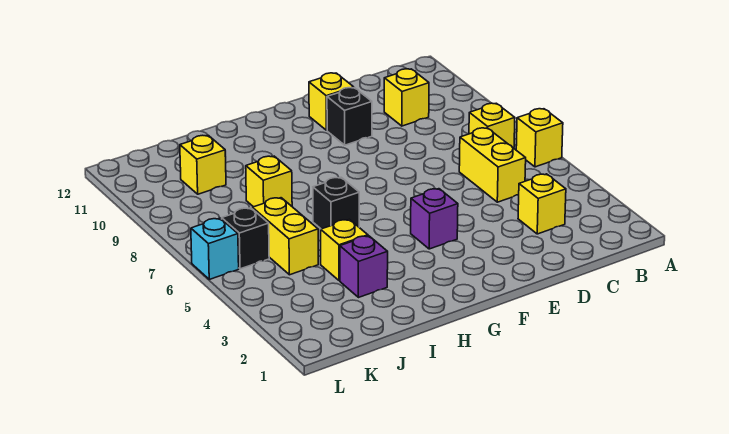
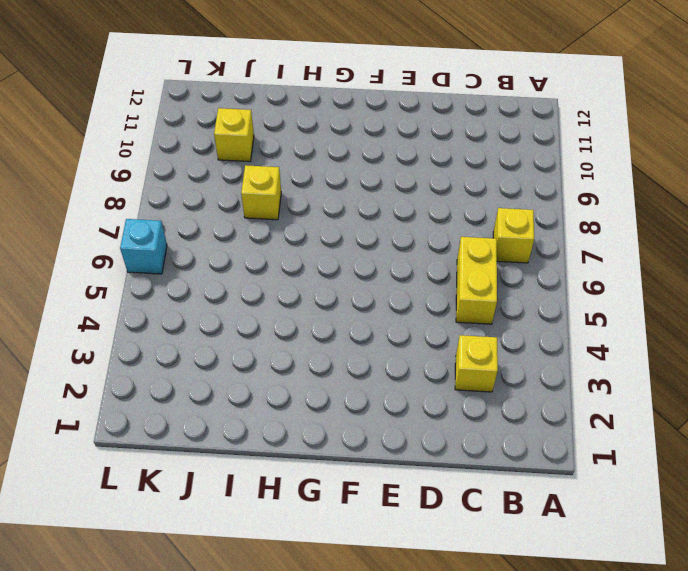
none -> yellow brick A6 level 1
none -> yellow brick C10 level 1
none -> black brick E10 level 1

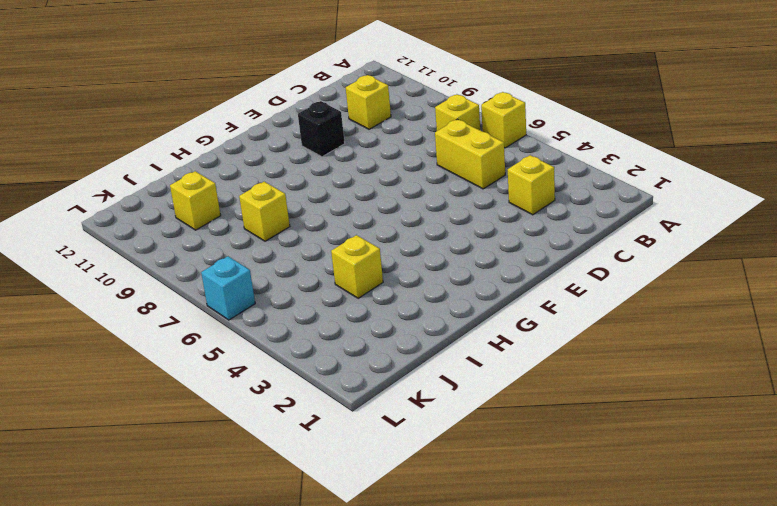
none -> yellow brick E11 level 1
none -> purple brick F4 level 1
none -> black brick H6 level 1

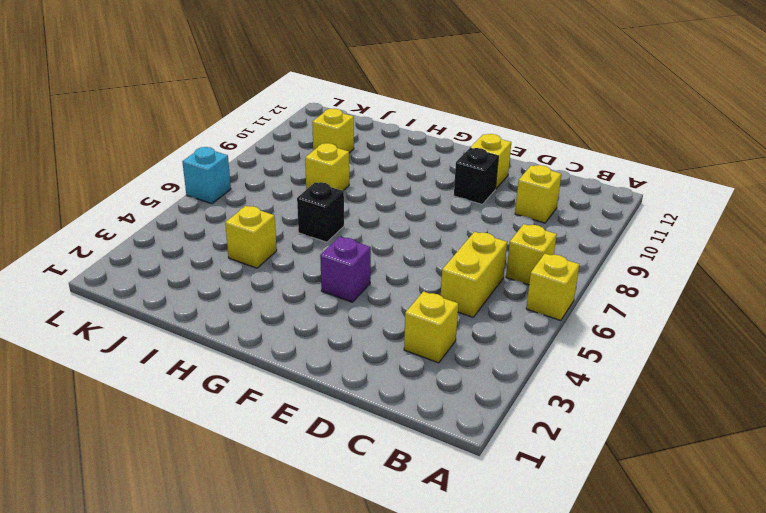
none -> purple brick I3 level 1
none -> yellow brick J5:J6 level 1
none -> black brick K6 level 1

